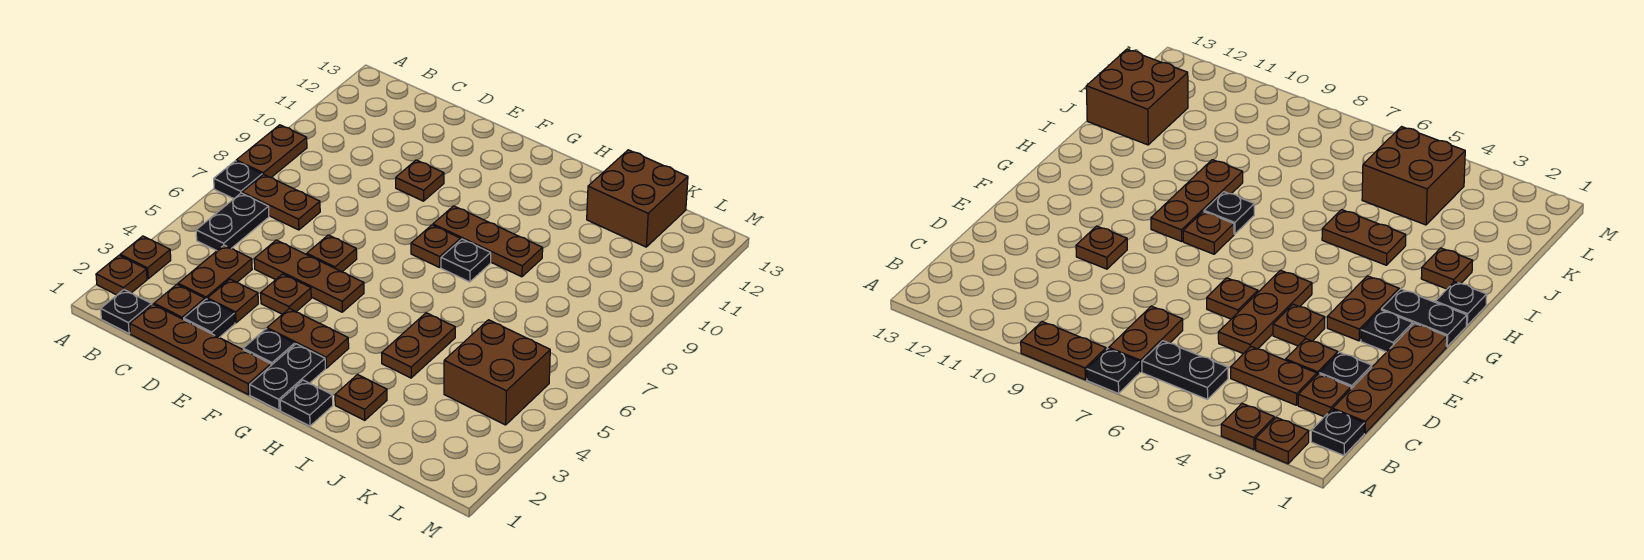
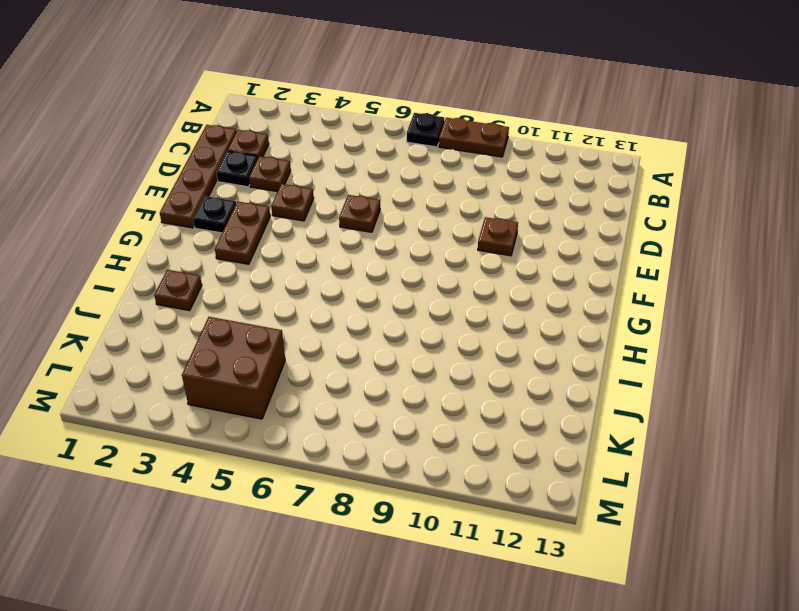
none -> brown plate A2 level 1
none -> brown plate A3 level 1
none -> black plate B1 level 1

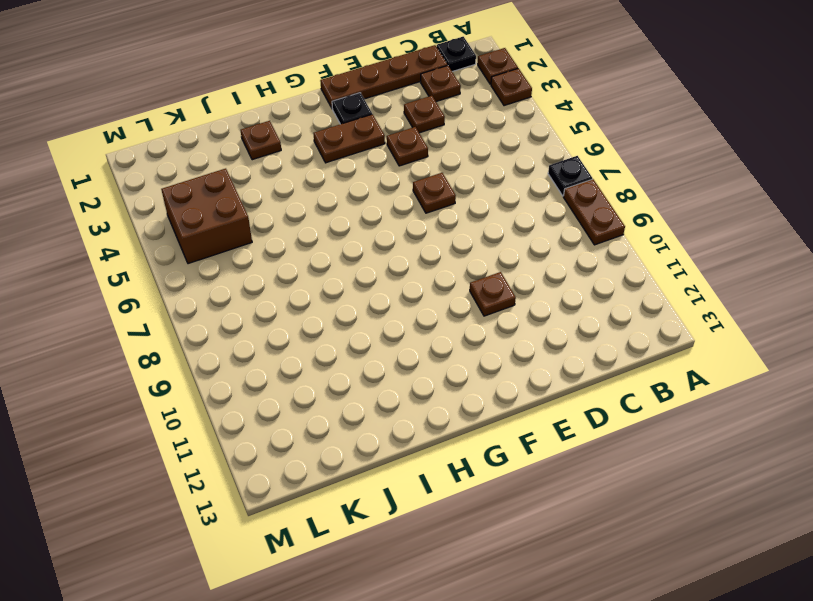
none -> black plate B5:B6 level 1
none -> brown plate B7:C7 level 1
none -> brown plate C3:C4 level 1

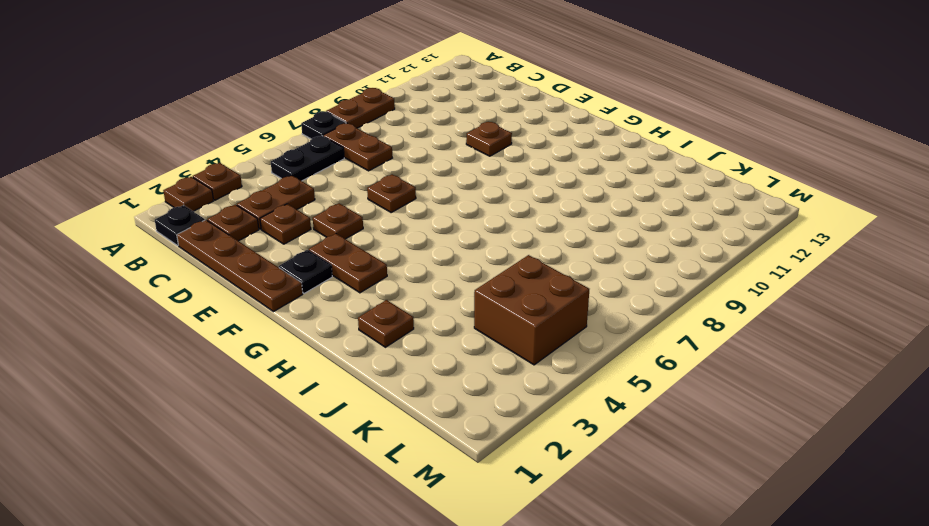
none -> black plate D2 level 1
none -> brown plate D5:F5 level 1
none -> black plate G1:G2 level 1

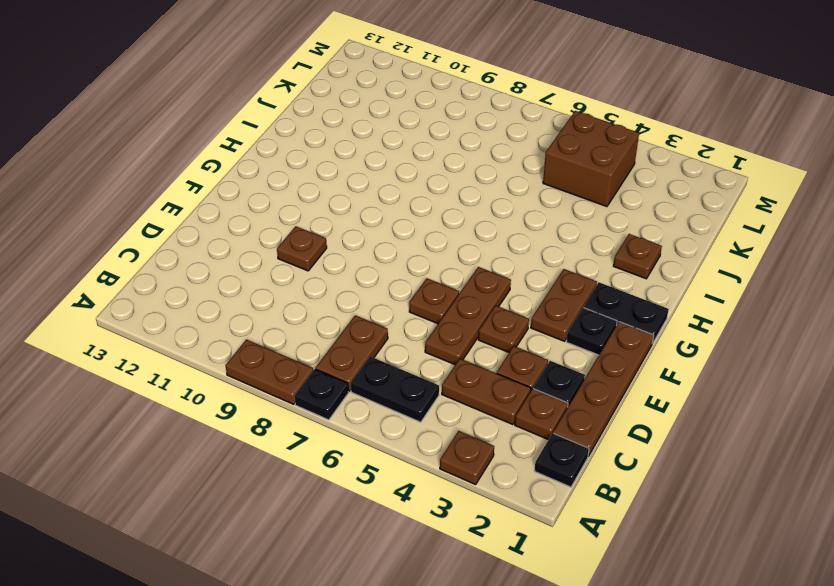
none -> brown plate A2 level 1
none -> brown plate G8 level 1
none -> brown plate G9:I9 level 1

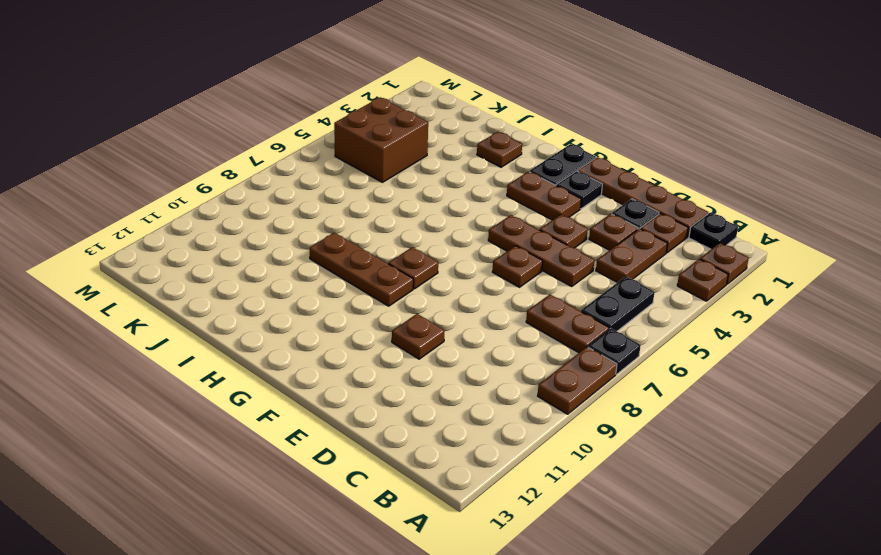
none -> black plate H1 level 1
none -> black plate H8 level 1
none -> brown plate I4:I5 level 1

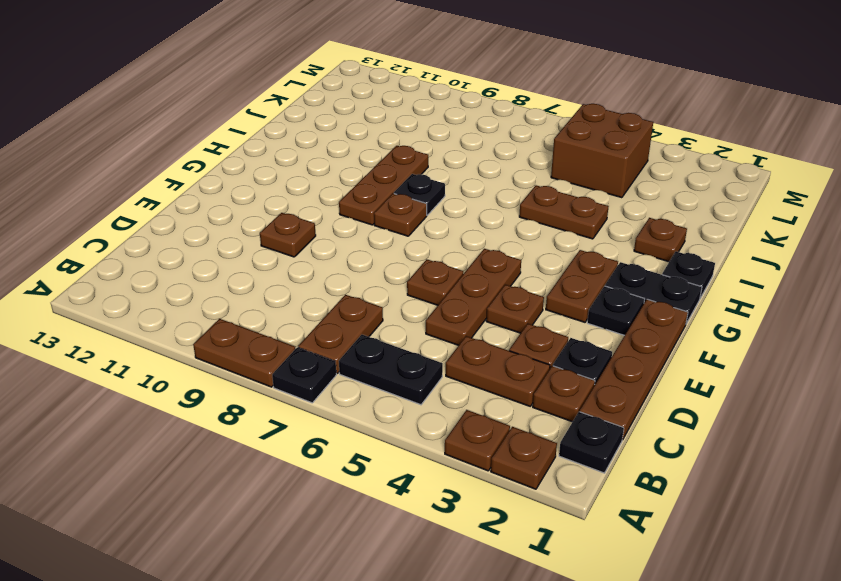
none -> brown brick J12:K13 level 1

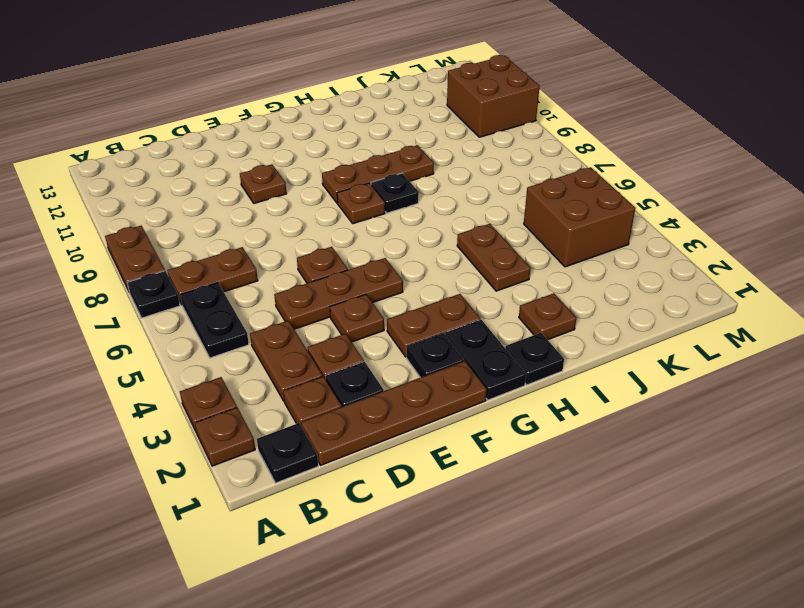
brown brick L10:M11 level 1 -> brown brick J12:K13 level 1

